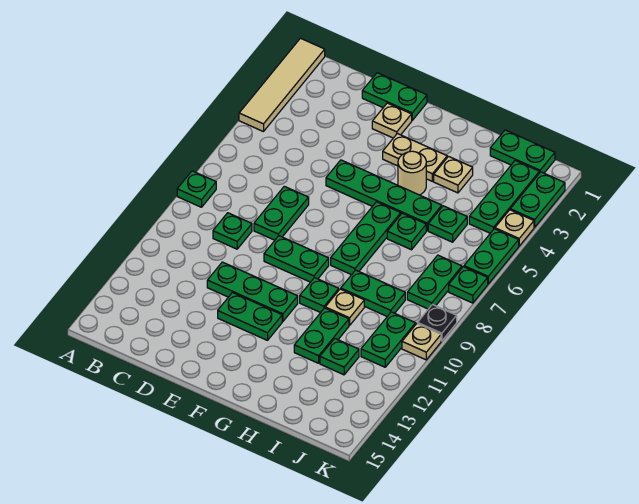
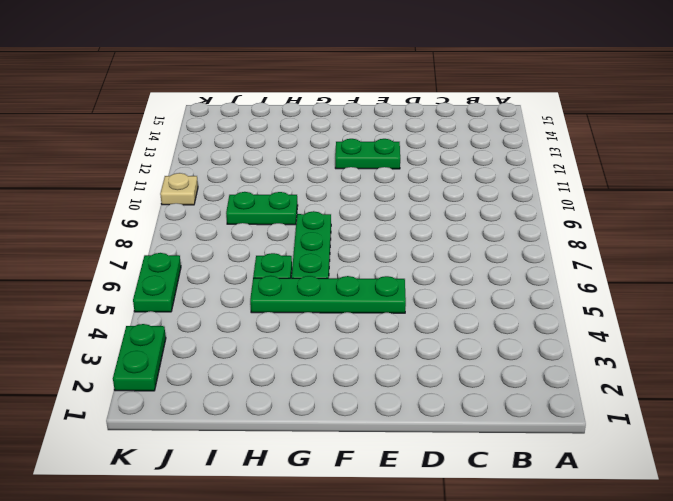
none -> tan tile A1:A4 level 1
none -> green plate A8 level 1
none -> green plate C9 level 1
none -> green plate D1:E1 level 1

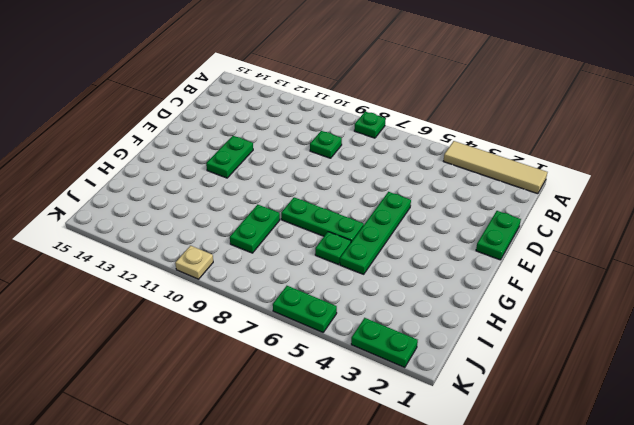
none -> green plate D7:D8 level 1
none -> green plate D11:F11 level 1
none -> tan plate E2 level 1
none -> green plate E9:F9 level 1

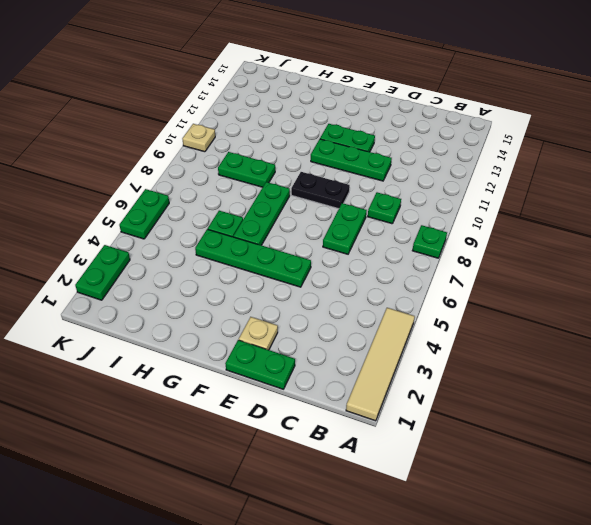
black plate E9:F9 level 1 -> green plate E9:F9 level 1
none -> tan plate F3:G3 level 1
none -> tan round brick G4 level 1
none -> green plate G10 level 1
none -> tan plate H3 level 1

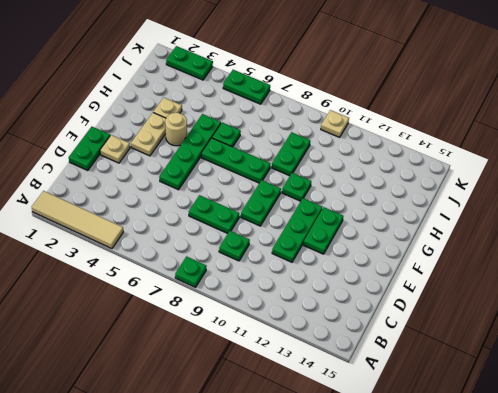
none -> tan plate H10 level 1
none -> green plate H11:H12 level 1
none -> green plate I1:J1 level 1
none -> green plate I5 level 1

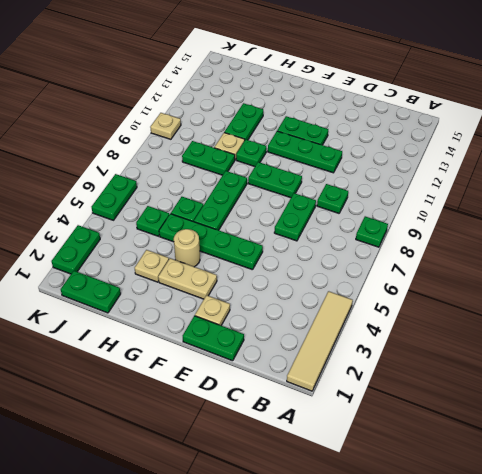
none -> green plate I12 level 1
none -> green plate J2:J4 level 1
none -> green plate J7:J8 level 1
none -> green plate J10:J11 level 1

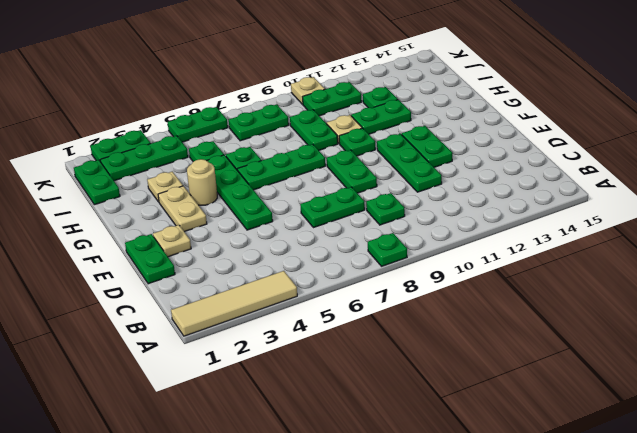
none -> tan plate K4 level 1
none -> green plate K7 level 1
none -> black plate K9 level 1

